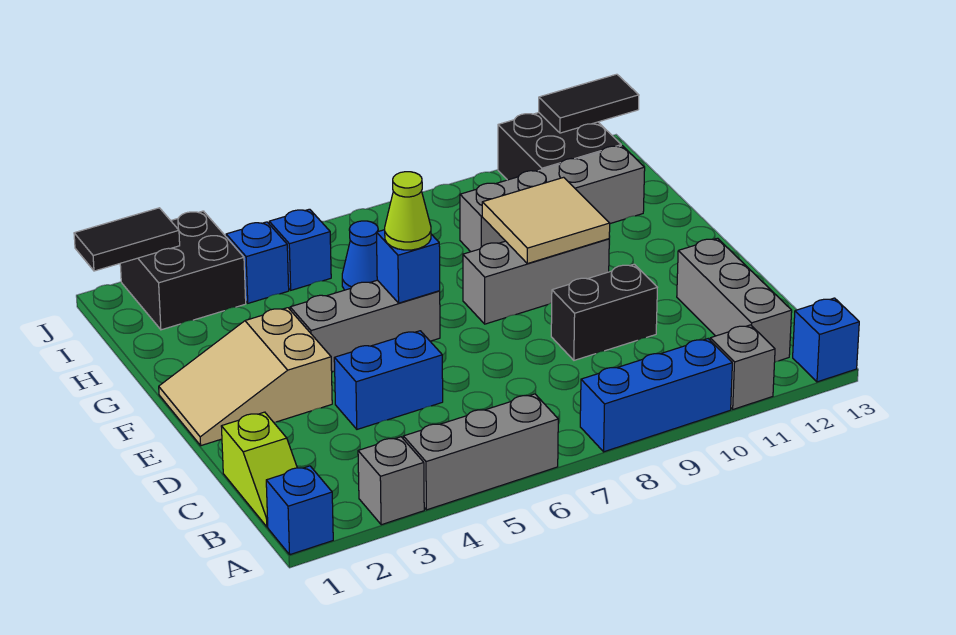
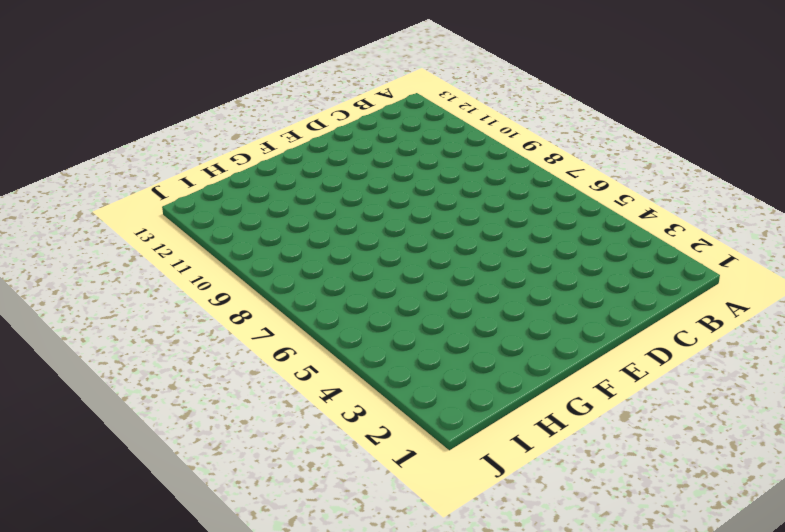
none -> blue brick A1 level 1
none -> grey brick A3 level 1
none -> grey brick A4:A6 level 1

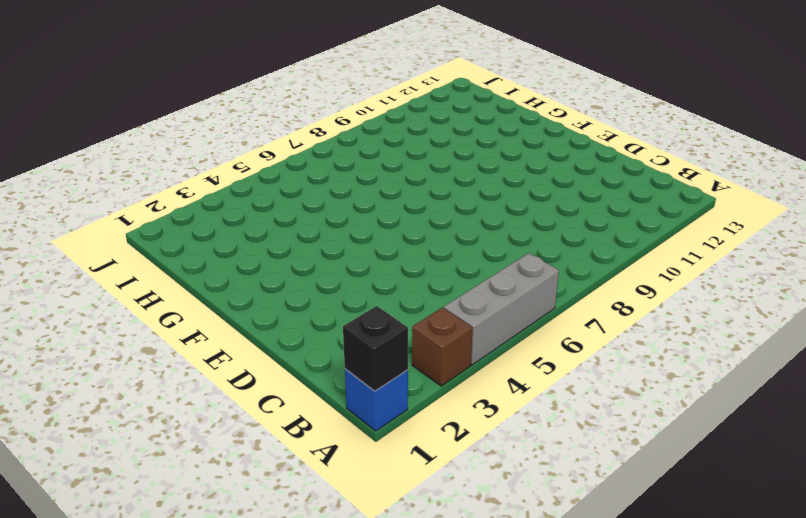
black brick A1 level 2 -> none
brown brick A3 level 1 -> grey brick A3 level 1
none -> blue brick A8:A10 level 1
none -> grey brick A11 level 1
none -> blue brick A13 level 1

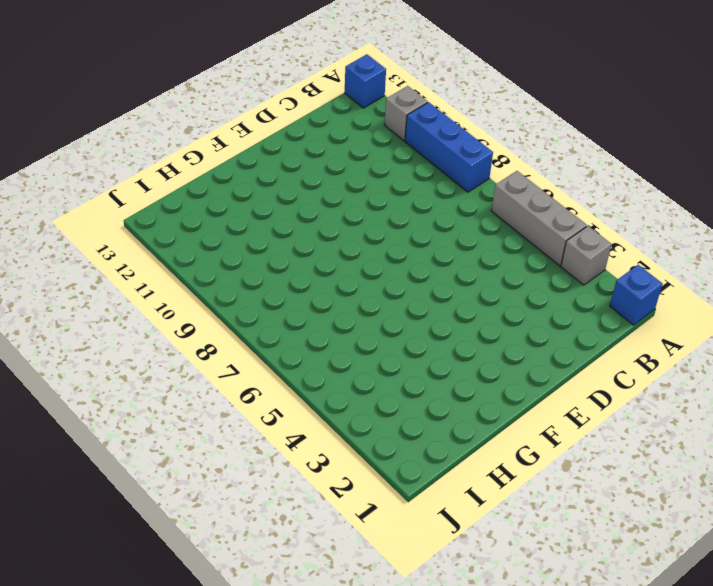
none -> lime slope B1:C1 level 1 top C
none -> grey brick B12:D12 level 1
none -> blue brick D4:D5 level 1

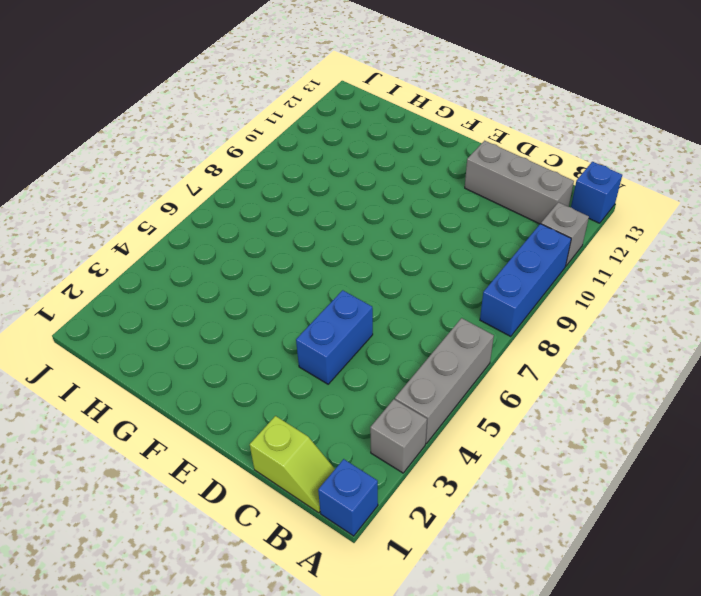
none -> black brick D9:D10 level 1
none -> tan slope E1:F3 level 1 top 3
none -> grey brick F4:F6 level 1

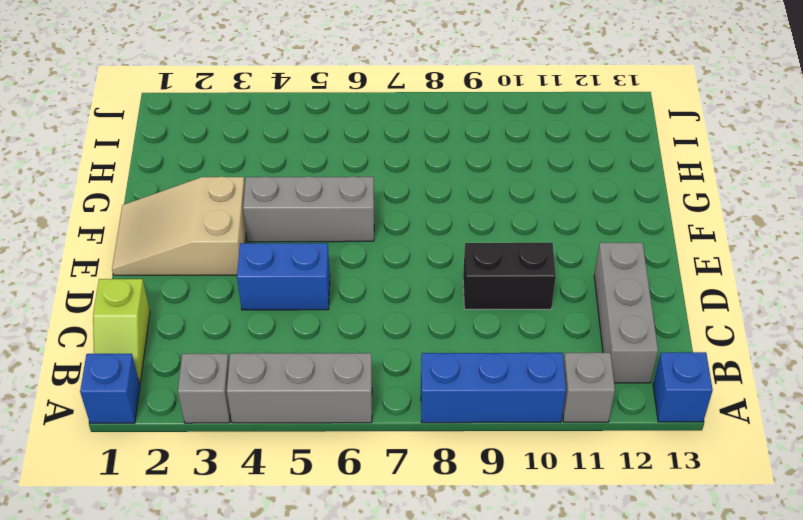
none -> grey brick F8:F10 level 1
none -> blue cone H6 level 1
none -> grey brick H9:H12 level 1

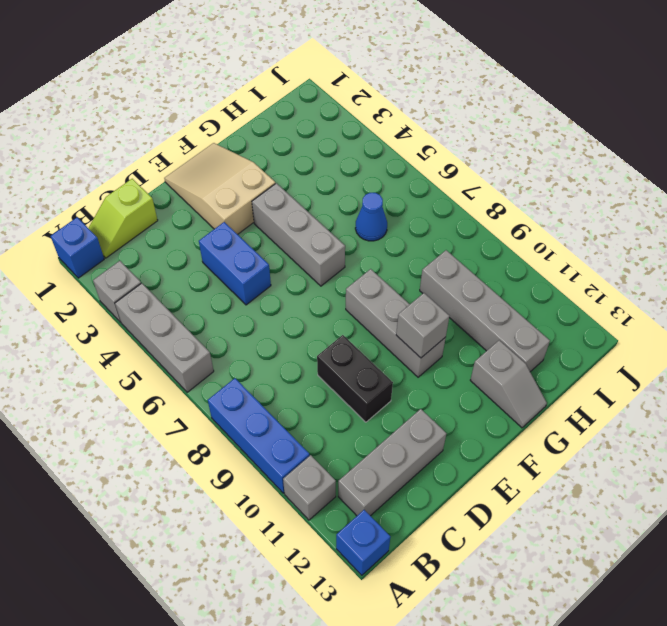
grey brick F10 level 2 -> tan tile F9:G10 level 2
grey slope G12:G13 level 1 top 12 -> none
none -> black brick I2:J3 level 1
none -> blue brick I4 level 1
none -> blue brick I5 level 1

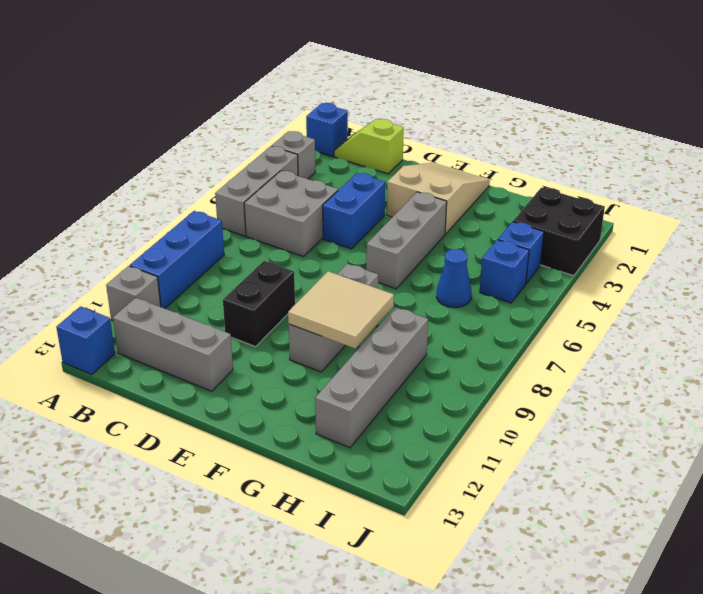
grey brick B5:C6 level 1 -> none
none -> black brick I11:J12 level 1
none -> blue brick F6 level 2
none -> black tile J1:J2 level 2

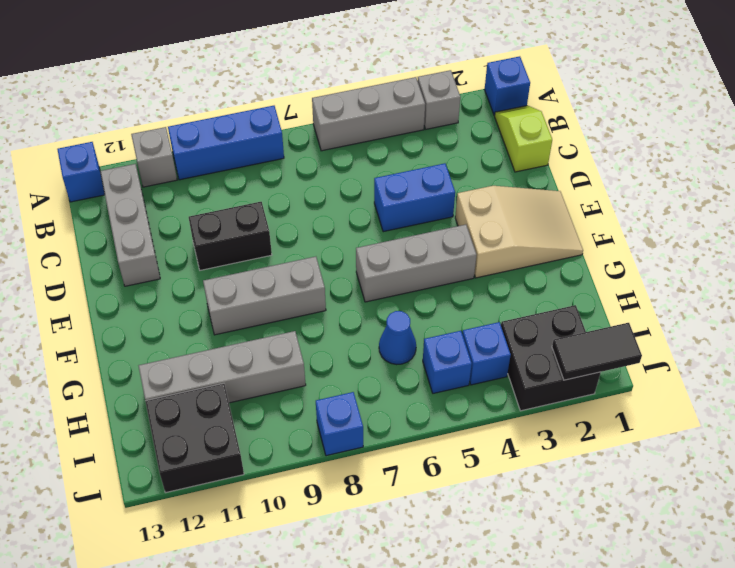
blue brick J8 level 1 -> blue brick F6 level 2
none -> tan tile F9:G10 level 2
none -> black tile J12:J13 level 2
none -> lime cone F6 level 3

